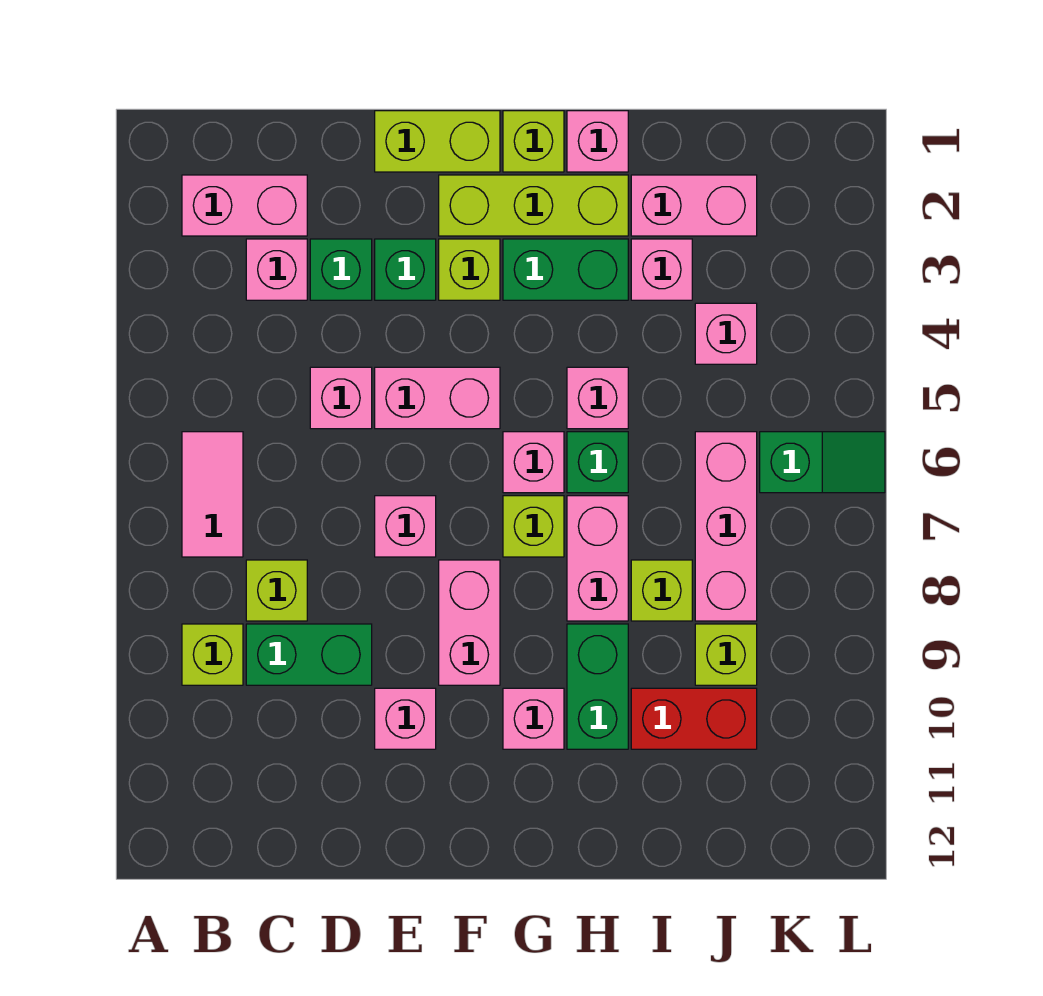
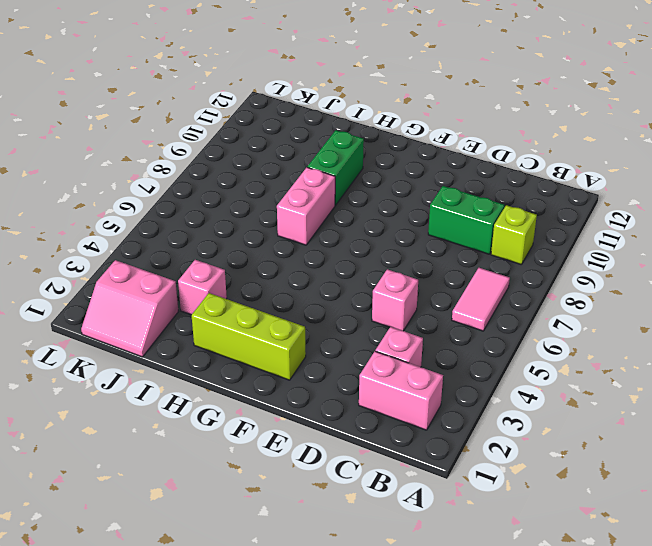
pink slope J1:K2 level 1 top 2 -> pink brick I2:J2 level 1
none -> lime brick C8 level 1
none -> green brick D3 level 1
none -> lime brick E1:F1 level 1
none -> green brick E3 level 1

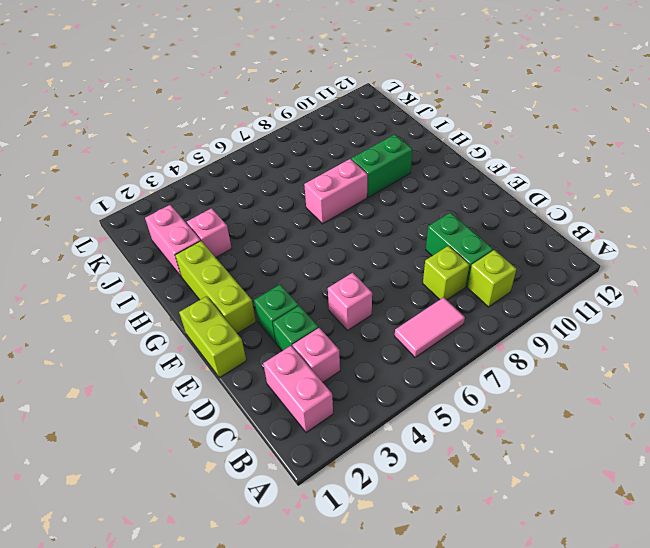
none -> pink brick E5:F5 level 1
none -> pink brick E7 level 1
none -> pink brick E10 level 1
none -> lime brick F3 level 1

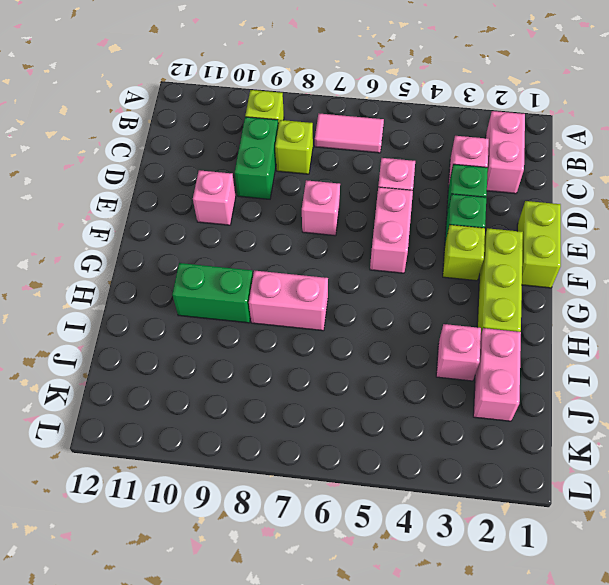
none -> pink brick F8:F9 level 1
none -> lime brick G1 level 1
none -> green brick G3:H3 level 1
none -> pink brick G6 level 1

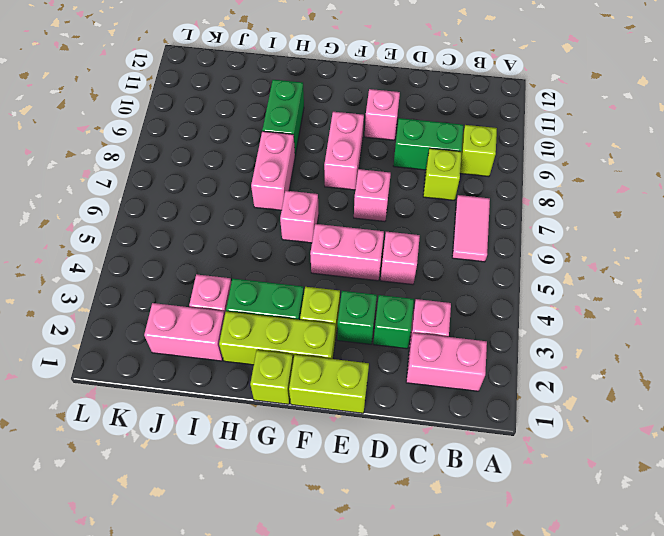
none -> lime brick G7 level 1
none -> pink brick G10 level 1
none -> pink brick H1 level 1
none -> pink brick H5 level 1

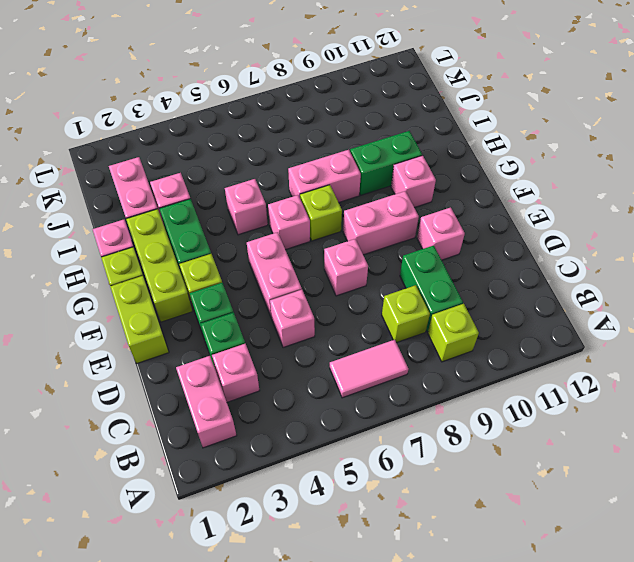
none -> green brick H6 level 1
none -> lime brick I8 level 1
none -> red brick I10:J10 level 1
none -> pink brick J4 level 1

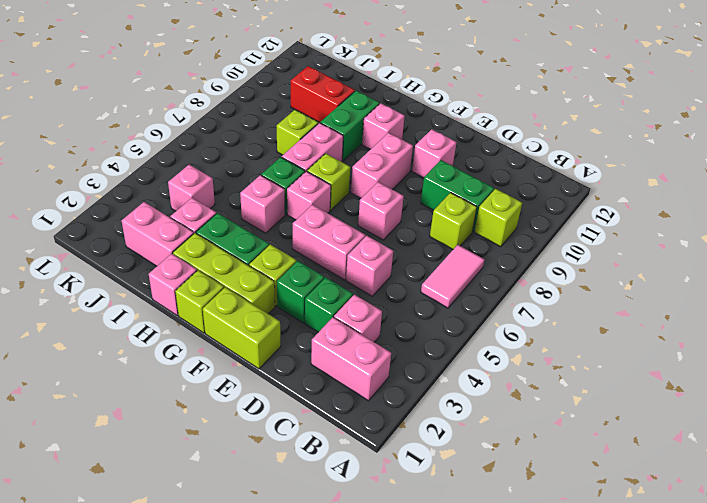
none -> pink brick J6:J8 level 1
none -> lime brick J9 level 1
none -> green slope K6:L6 level 1 top K

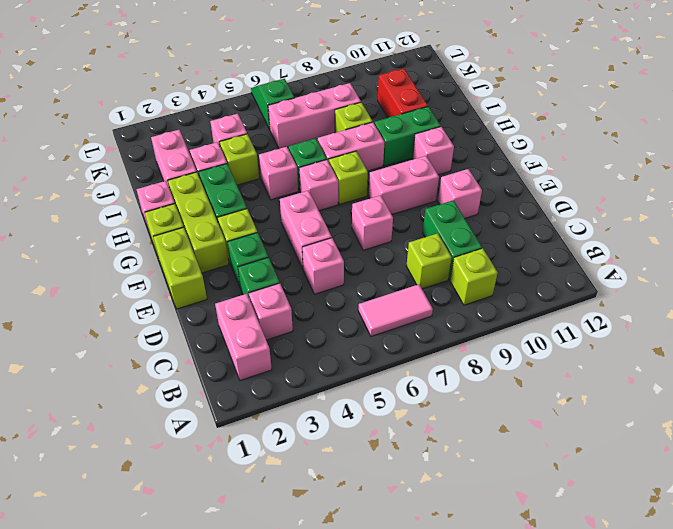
lime brick I4 level 1 -> lime brick J9 level 1

